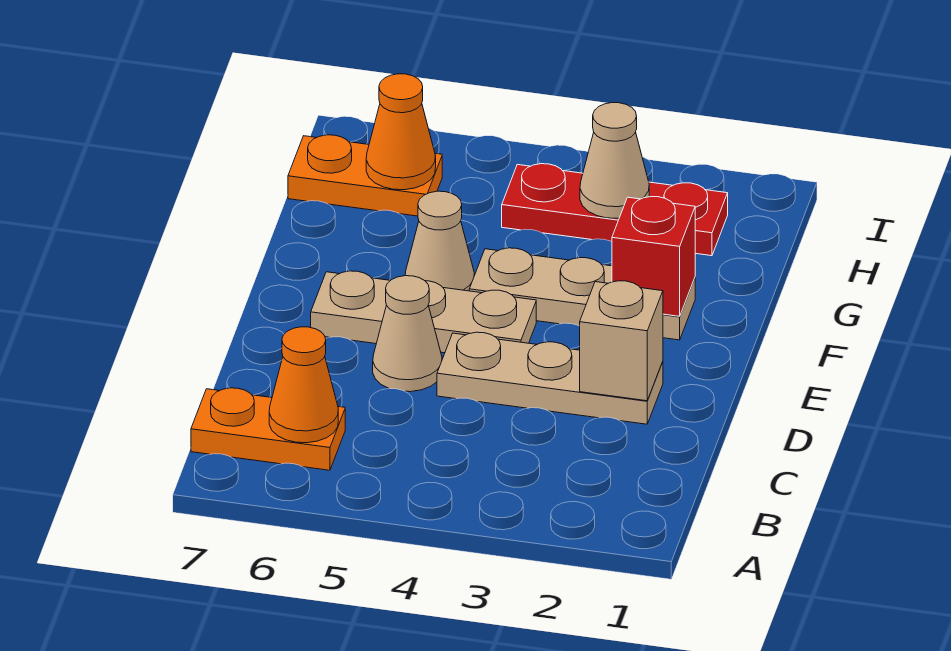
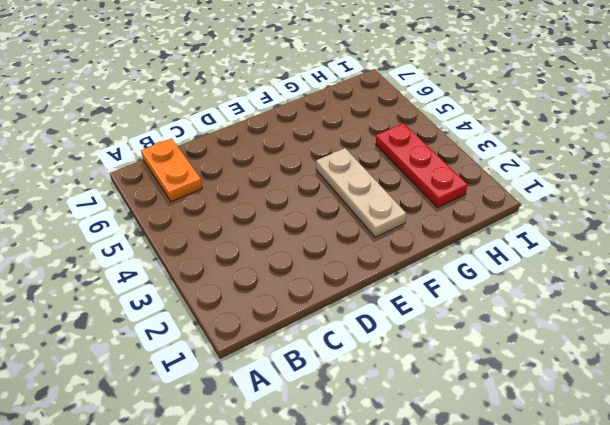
none -> tan plate D2:D4 level 1
none -> tan cone D5 level 1
none -> tan plate E4:E6 level 1

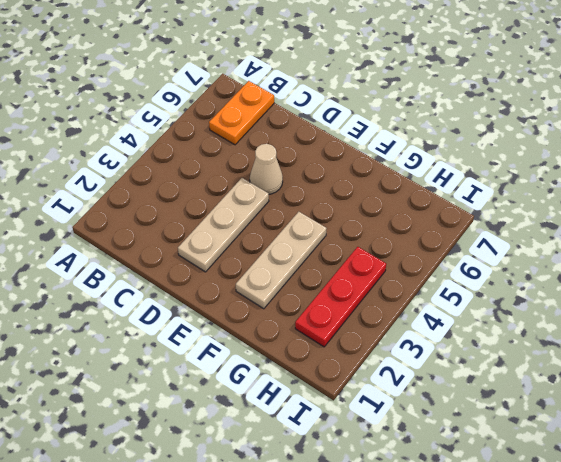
none -> tan plate E4:E6 level 1
none -> tan cone F5 level 1
none -> orange plate H6:H7 level 1

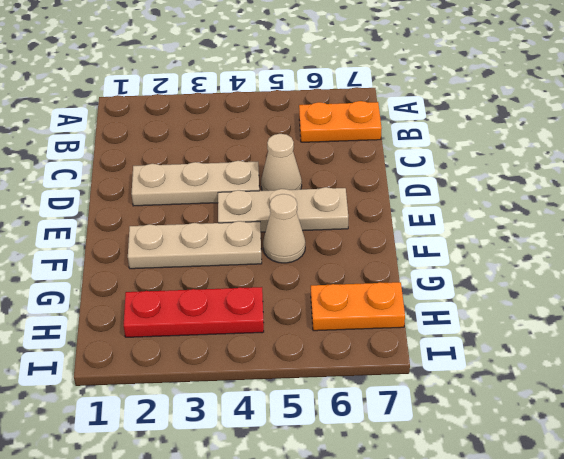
none -> orange cone B6 level 2
none -> tan brick D2 level 2
none -> red brick F2 level 2

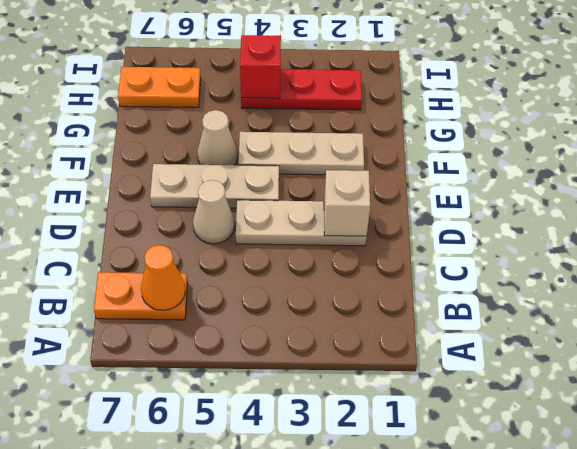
red brick H4 level 2 -> red brick F2 level 2
none -> tan cone H3 level 2
none -> orange cone H6 level 2

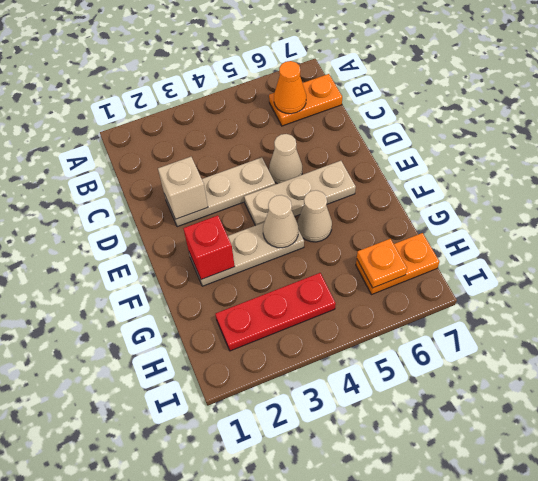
tan cone F4 level 2 -> tan cone H3 level 2
orange plate H6 level 2 -> orange cone H6 level 2

